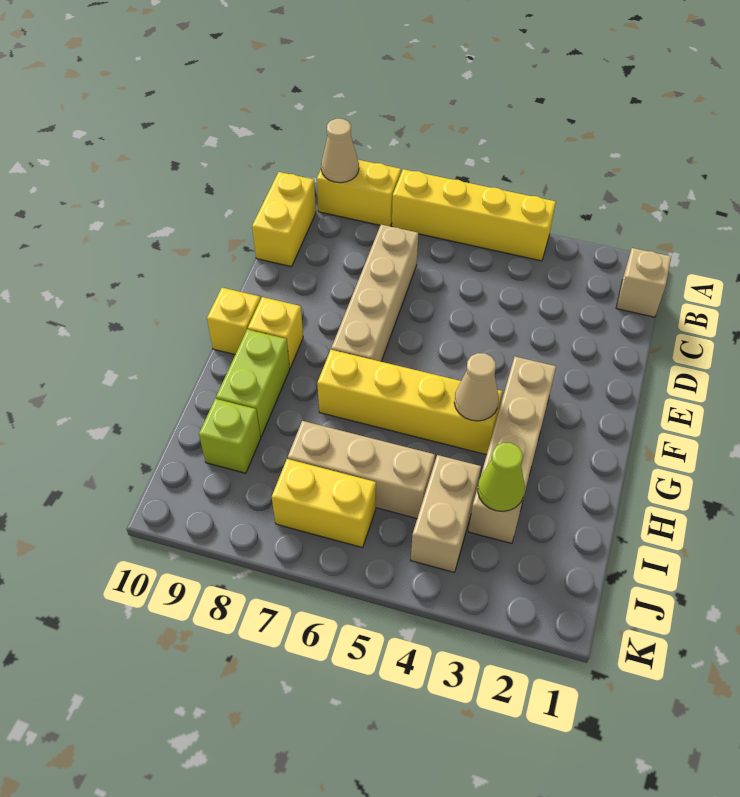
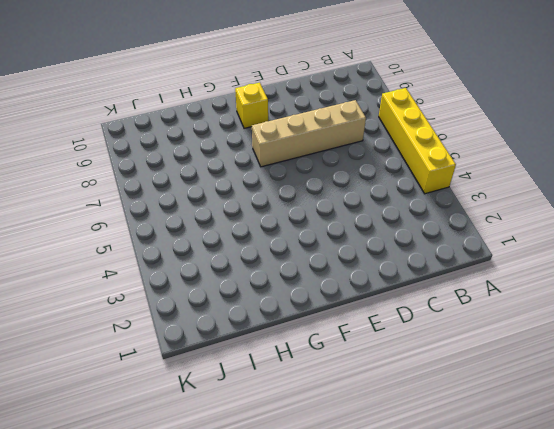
none -> yellow brick A8:A9 level 1
none -> tan brick B1 level 1
none -> yellow brick B10:C10 level 1

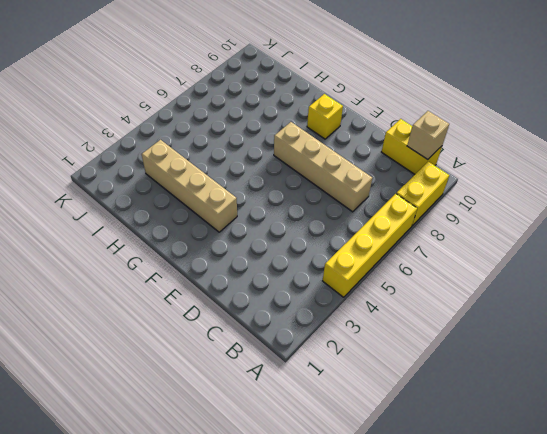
tan brick B10 level 2 -> tan brick B1 level 1
none -> yellow brick F10 level 1
none -> yellow brick G4:G7 level 1
none -> lime brick G9:H9 level 1

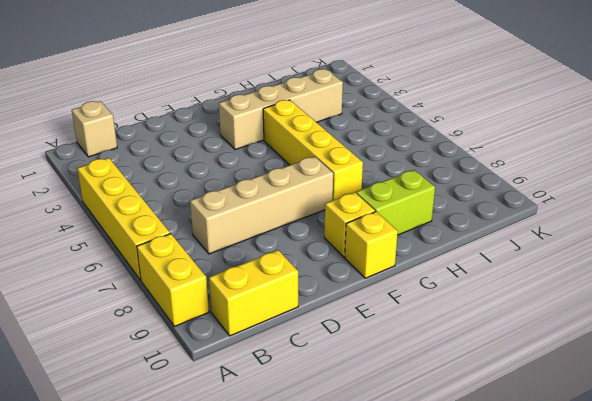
none -> tan brick I4:J4 level 1
none -> tan brick I5:I7 level 1
none -> lime brick I9 level 1

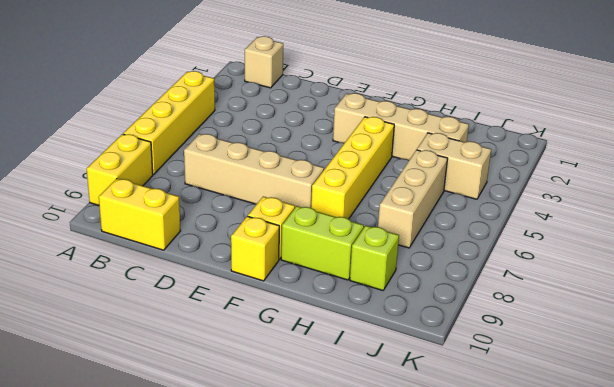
none -> yellow brick J6:J7 level 1
none -> tan cone A9 level 2
none -> tan cone G4 level 2

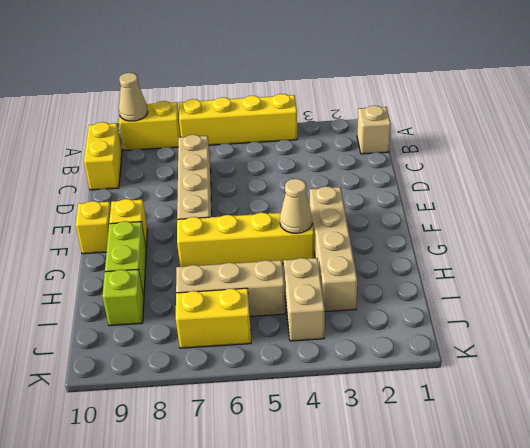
none -> lime cone I3 level 2

